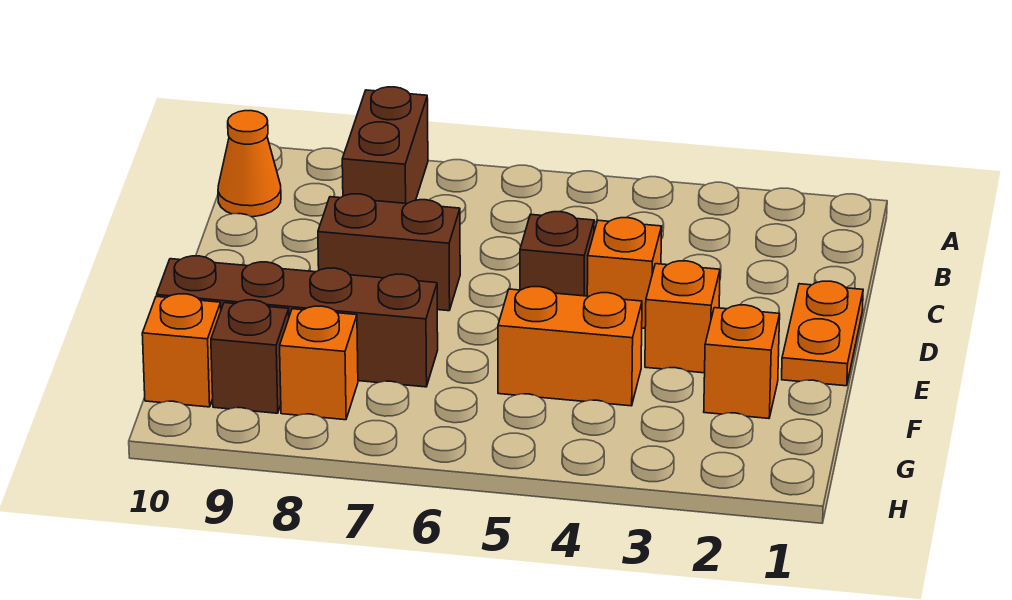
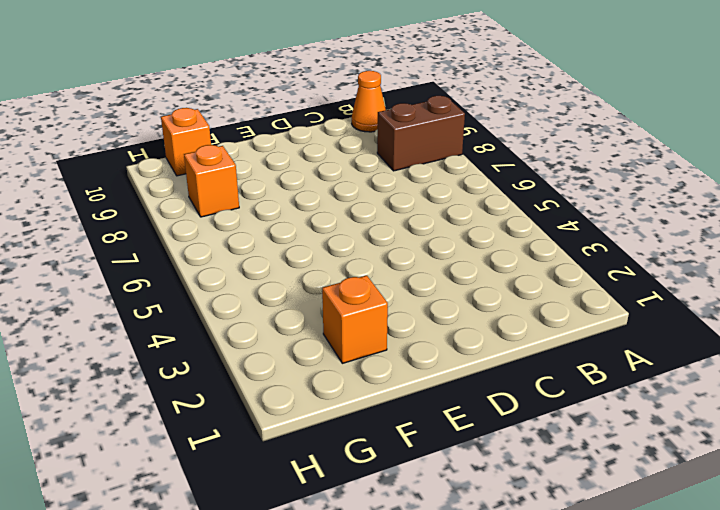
none -> orange plate D1:E1 level 1
none -> orange brick D4 level 1
none -> brown brick D5 level 1

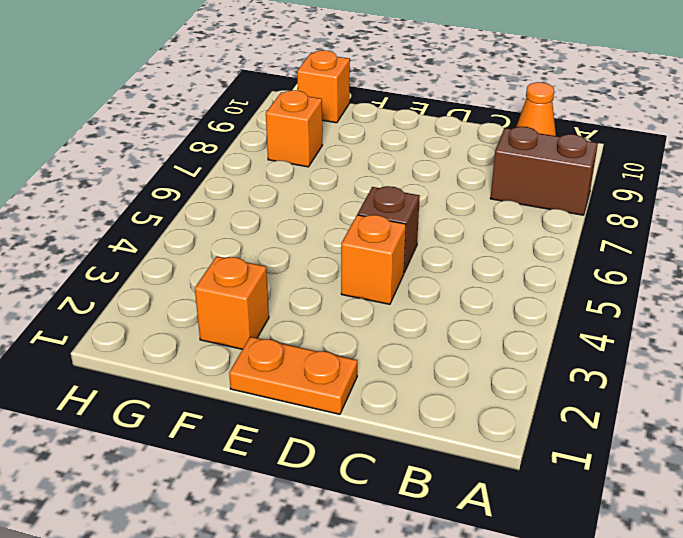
none -> brown brick D7:D8 level 1
none -> orange brick E3 level 1
none -> orange brick F4:F5 level 1

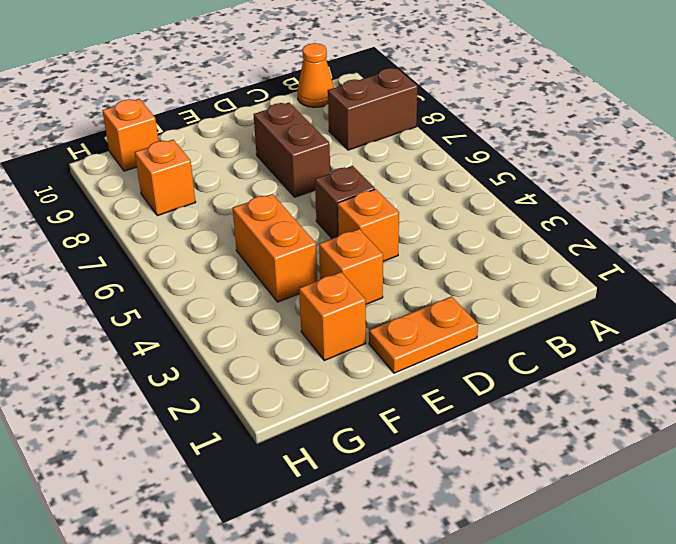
none -> brown brick F7:F10 level 1
none -> brown brick G9 level 1

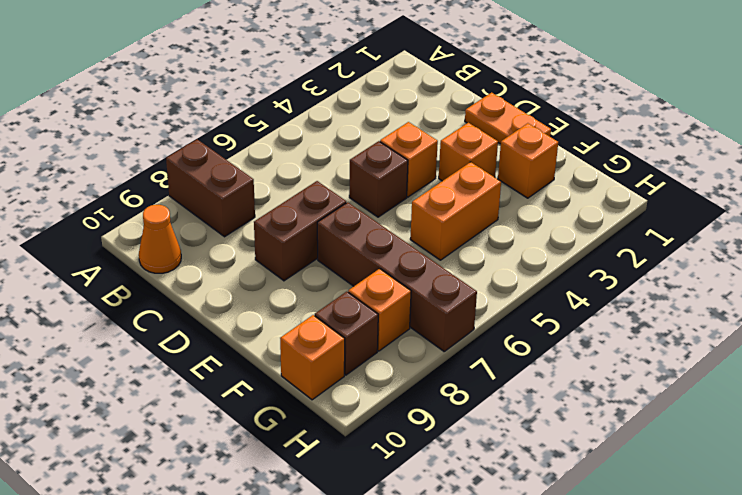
brown brick E7:H7 level 1 -> brown brick F7:F10 level 1

